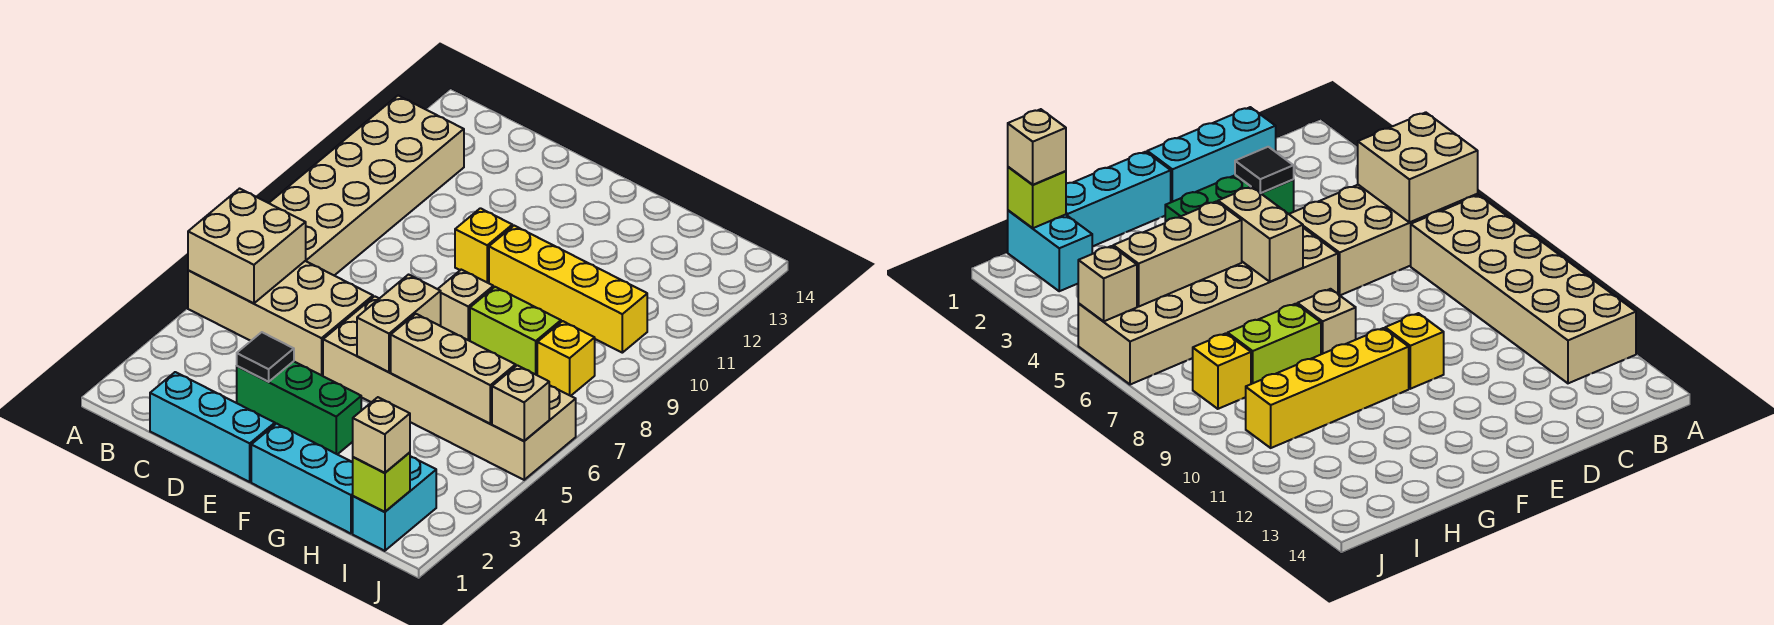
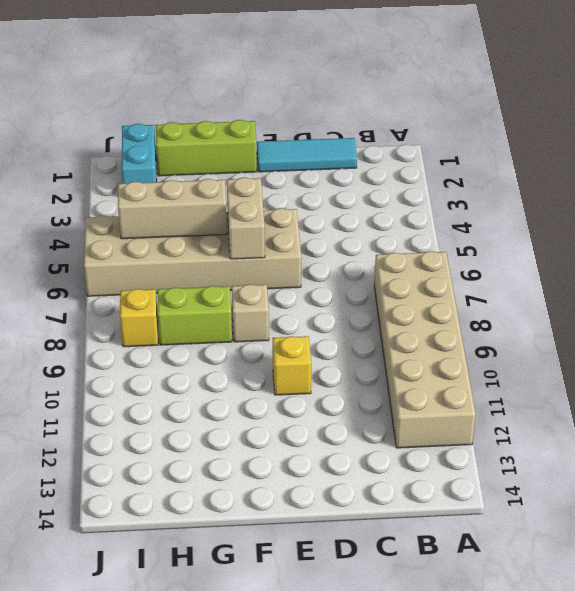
cyan tile C1:E1 level 1 -> cyan brick C1:E1 level 1
lime brick F1:H1 level 1 -> cyan brick F1:H1 level 1
none -> tan brick A5:D6 level 1
none -> green brick D3:F3 level 1
none -> yellow brick F10:I10 level 1

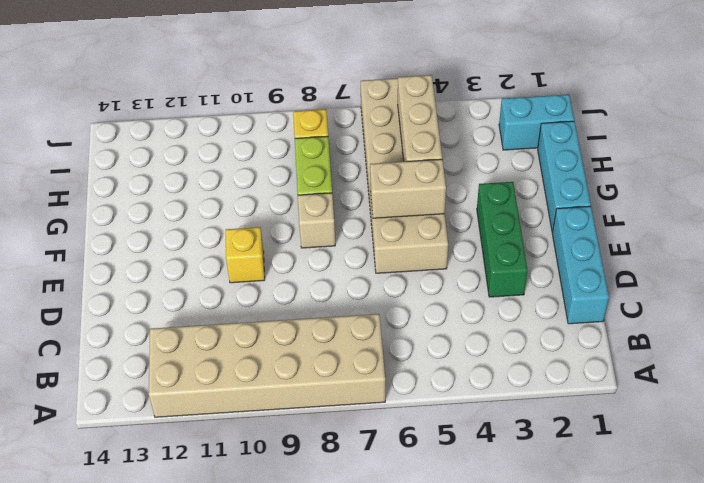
none -> tan brick A5:D6 level 1
none -> yellow brick F10:I10 level 1
none -> tan brick A5:B6 level 2

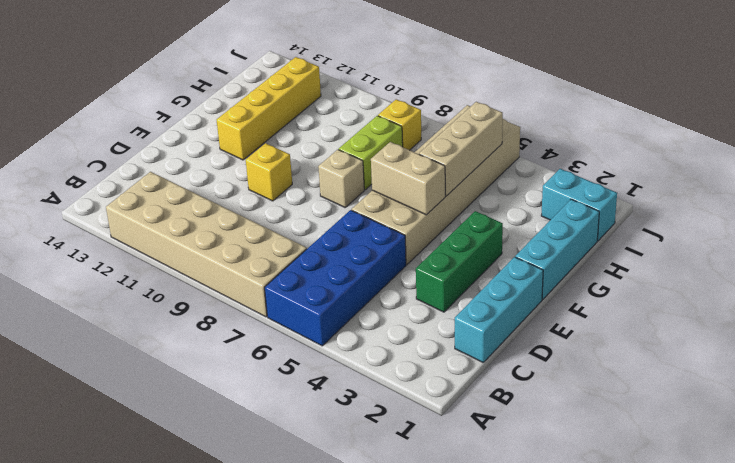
blue brick A5:D6 level 1 -> tan brick A5:D6 level 1
yellow brick F12:I12 level 1 -> yellow brick F10:I10 level 1
none -> tan brick A5:B6 level 2
none -> black tile D3 level 2
none -> lime brick I1 level 2

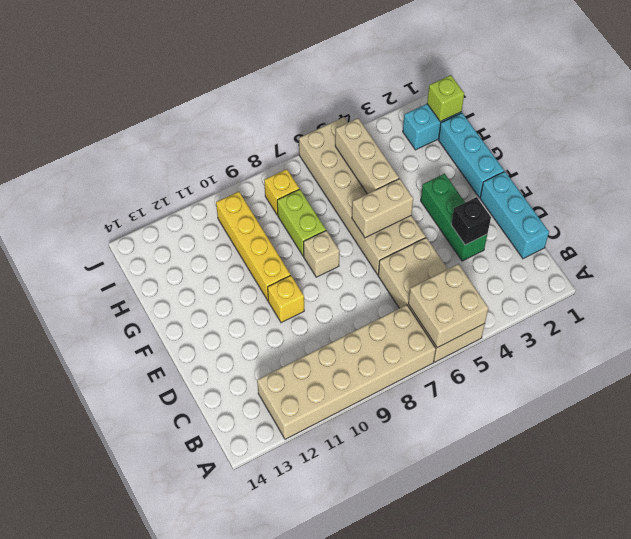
black brick D3 level 2 -> black tile D3 level 2
none -> tan brick J5 level 2
none -> tan brick I1 level 3

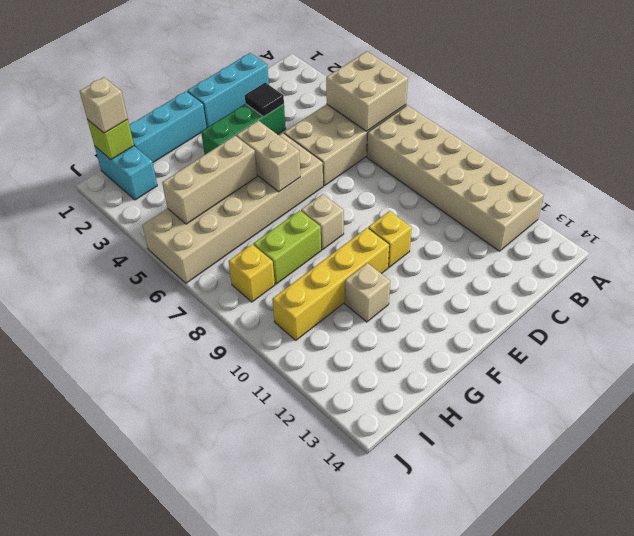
tan brick G11 level 1 -> tan brick J5 level 2

